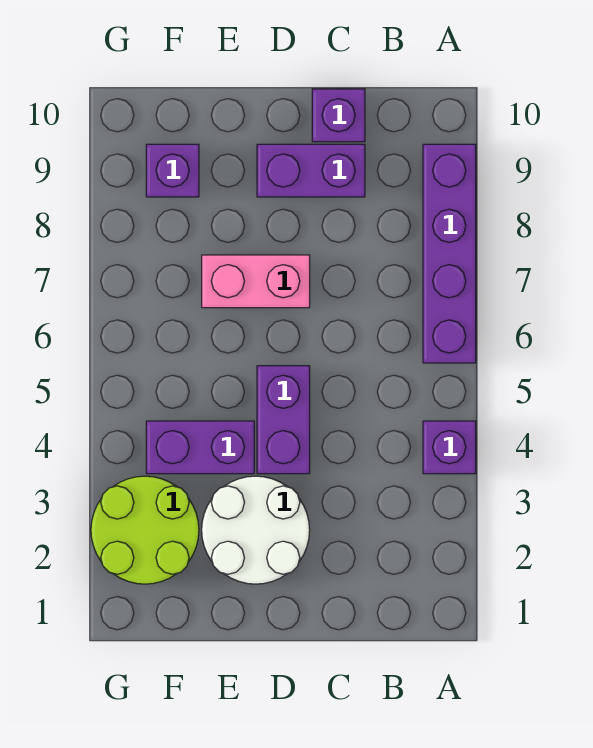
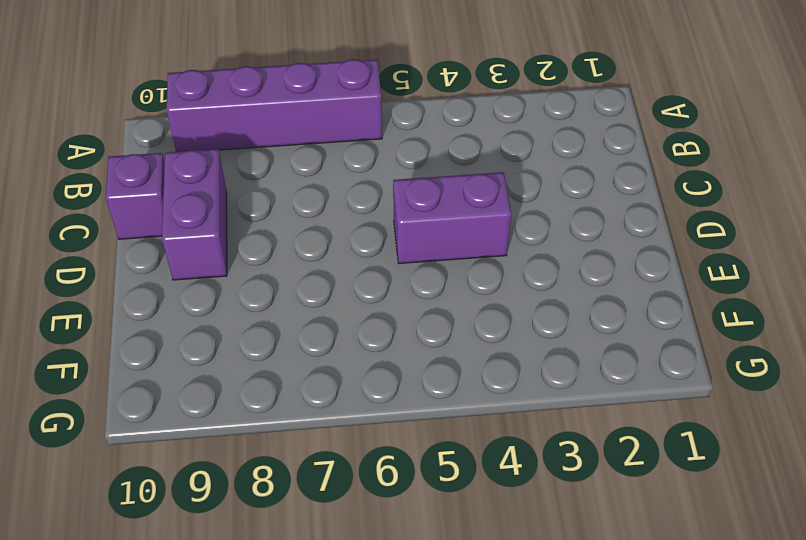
none -> purple brick A4 level 1
none -> white round brick D2:E3 level 1

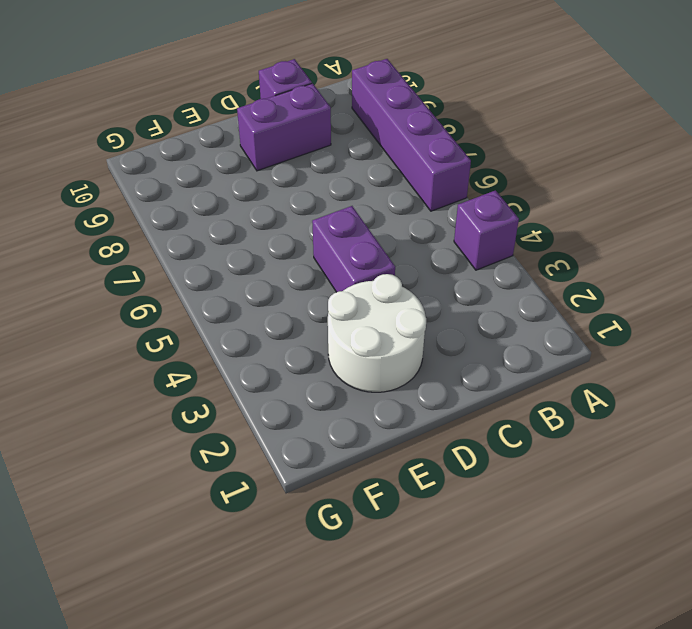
none -> pink brick D7:E7 level 1
none -> purple brick E4:F4 level 1

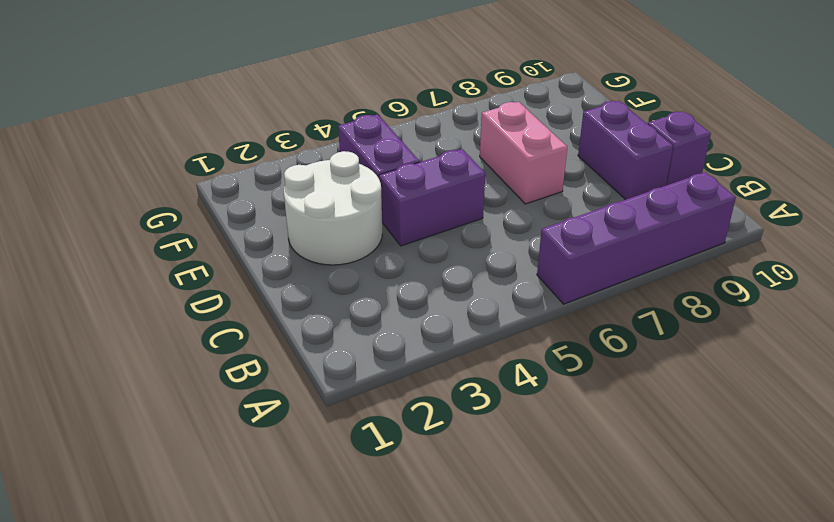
none -> purple brick A4 level 1
none -> lime round brick F2:G3 level 1

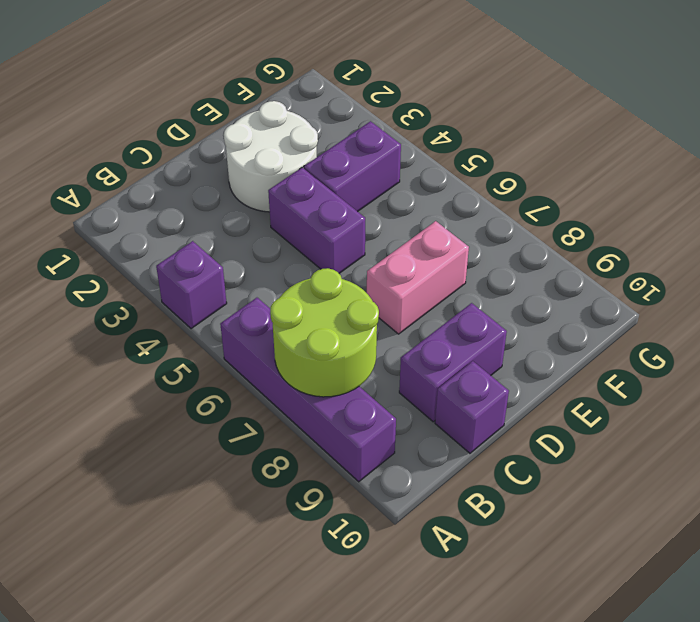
lime round brick A7:B8 level 2 -> lime round brick F2:G3 level 1
none -> purple brick F9 level 1

